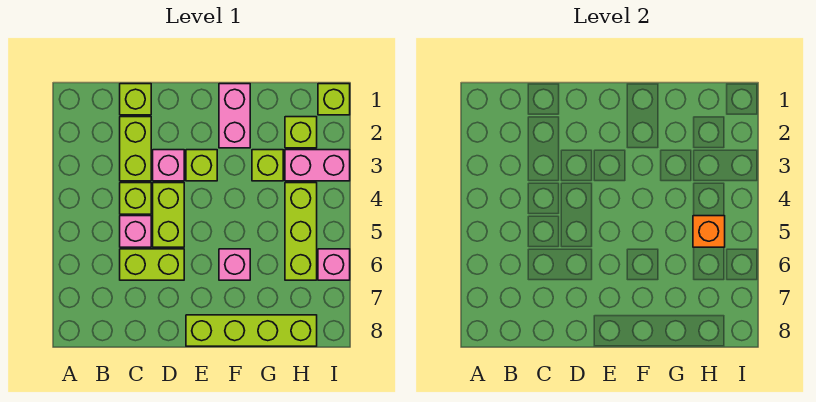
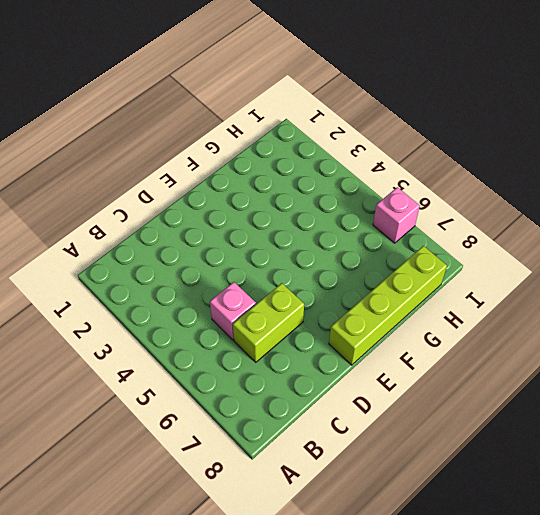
none -> lime brick C1 level 1
none -> lime brick C2:C3 level 1
none -> lime brick C4 level 1

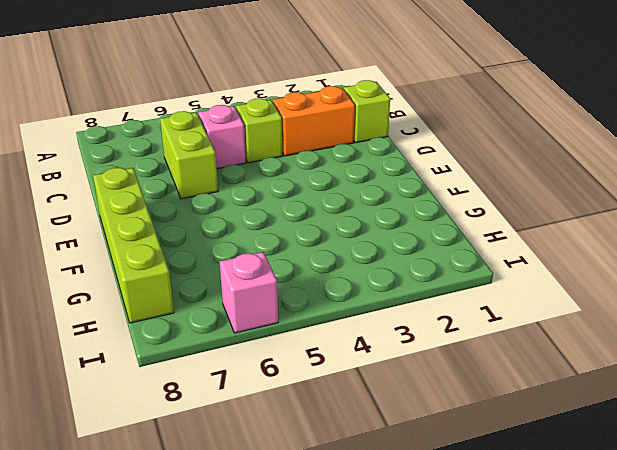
orange brick C2:C3 level 1 -> lime brick C2:C3 level 1
none -> pink brick D3 level 1
none -> lime brick D4:D5 level 1
none -> lime brick E3 level 1

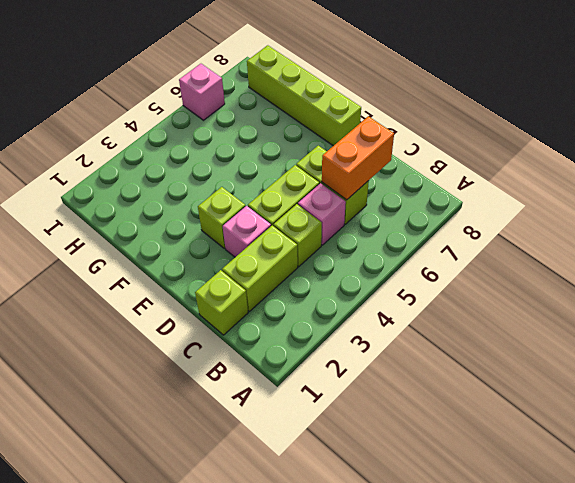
orange brick C6:C7 level 2 -> none
none -> pink brick F1:F2 level 1
none -> pink brick F6 level 1
none -> lime brick G3 level 1

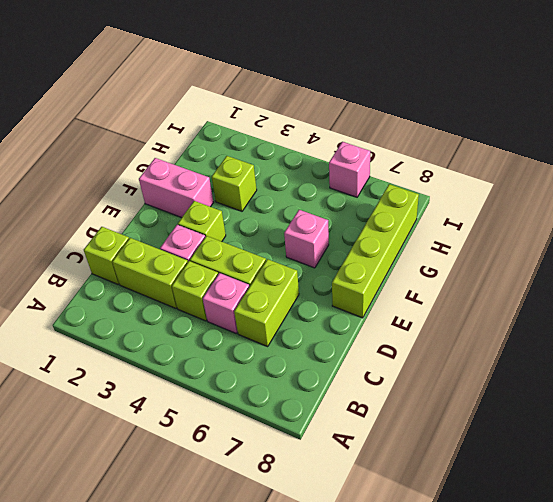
none -> lime brick H2 level 1
none -> pink brick H3:I3 level 1
none -> lime brick H4:H6 level 1

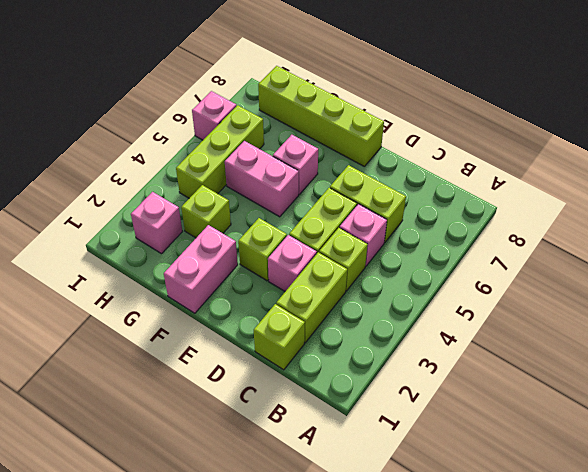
pink brick F5:G5 level 1 -> pink brick H3:I3 level 1
pink brick H2 level 1 -> lime brick H2 level 1
none -> lime brick I1 level 1
none -> orange brick H5 level 2

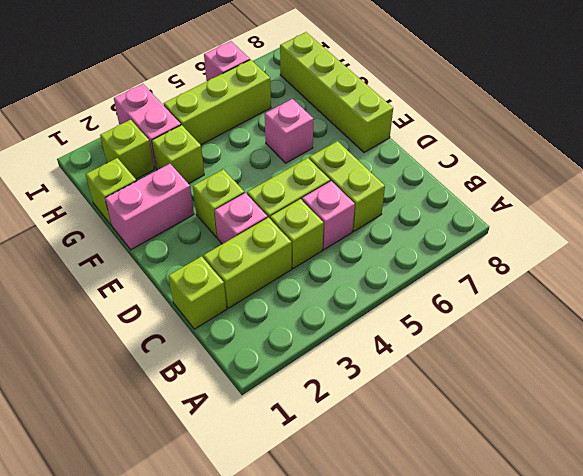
lime brick G1 level 1 -> lime brick I1 level 1
none -> orange brick H5 level 2

